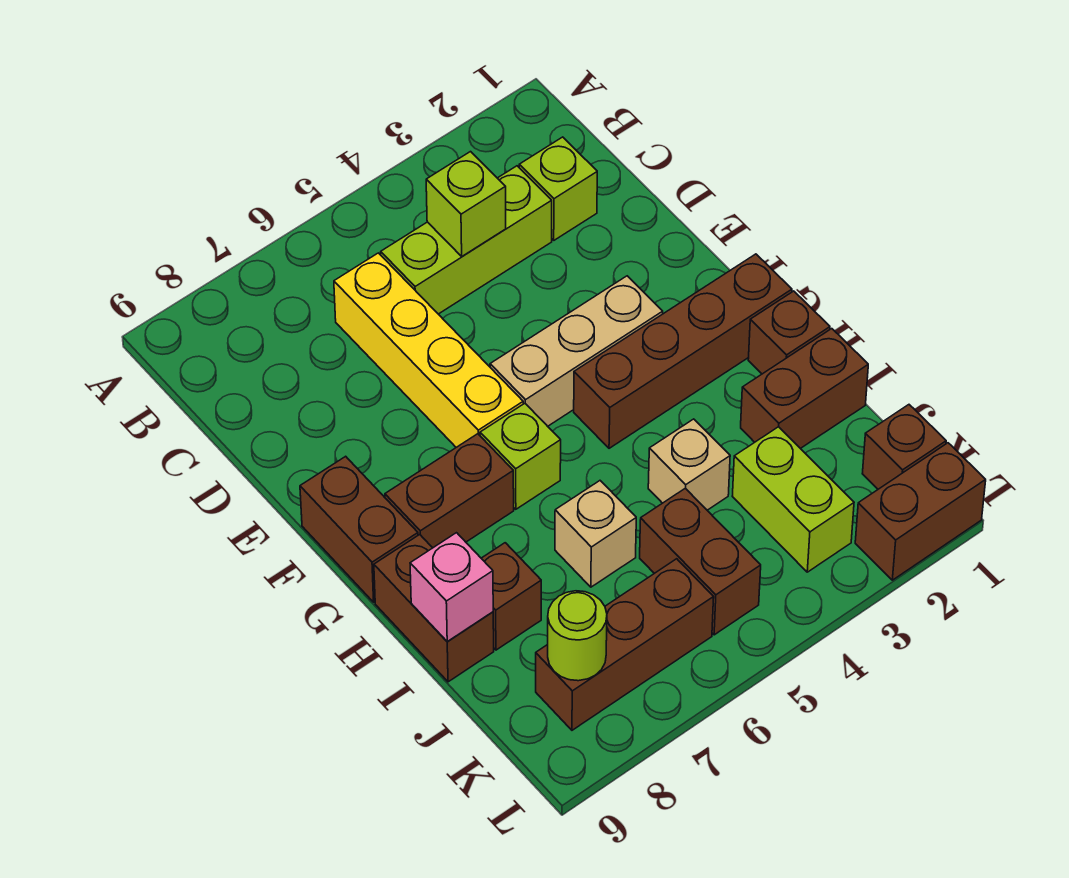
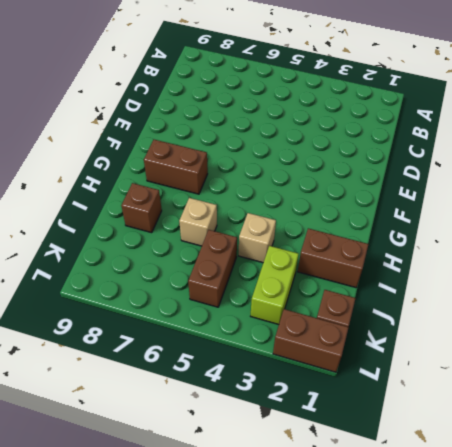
none -> lime brick C2 level 1
none -> lime brick C3:C5 level 1
none -> yellow brick C6:F6 level 1

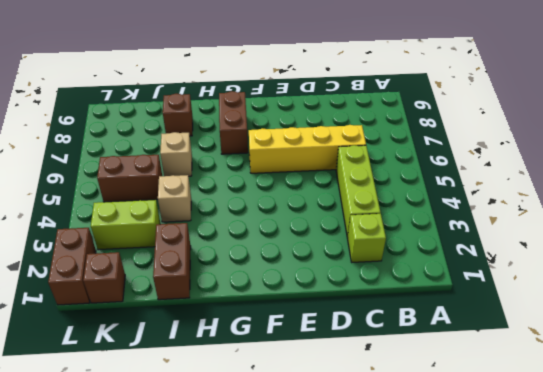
none -> tan brick F3:F5 level 1
none -> brown brick F9:G9 level 1
none -> brown brick G1:G4 level 1

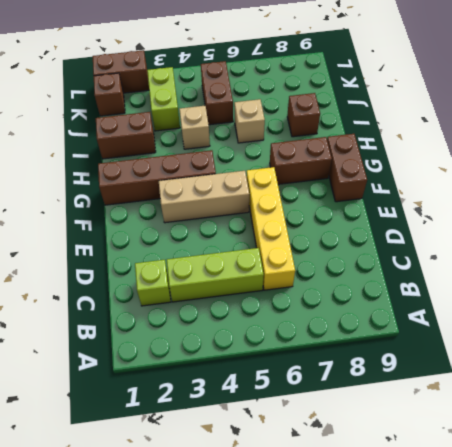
none -> lime brick G6 level 1
none -> brown brick H1 level 1
none -> brown brick H9:I9 level 1

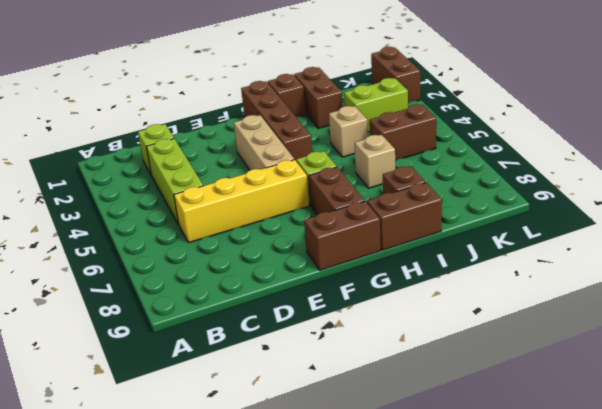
none -> brown brick K1 level 1
none -> brown brick K6:K8 level 1
none -> lime brick C4 level 2

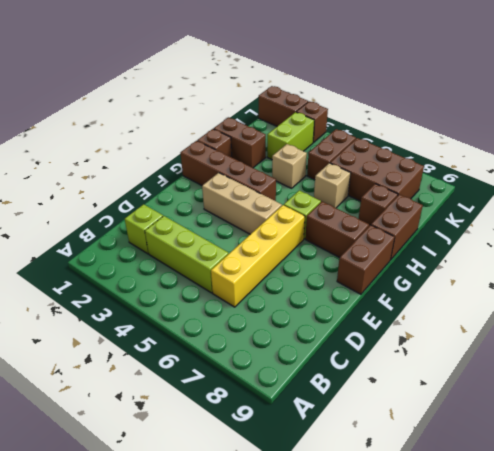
brown brick J6:K8 level 1 -> brown brick K6:K8 level 1
brown brick L3 level 1 -> brown brick K1 level 1
none -> lime brick C4 level 2
none -> pink brick I9 level 2
none -> lime round brick K8 level 2

